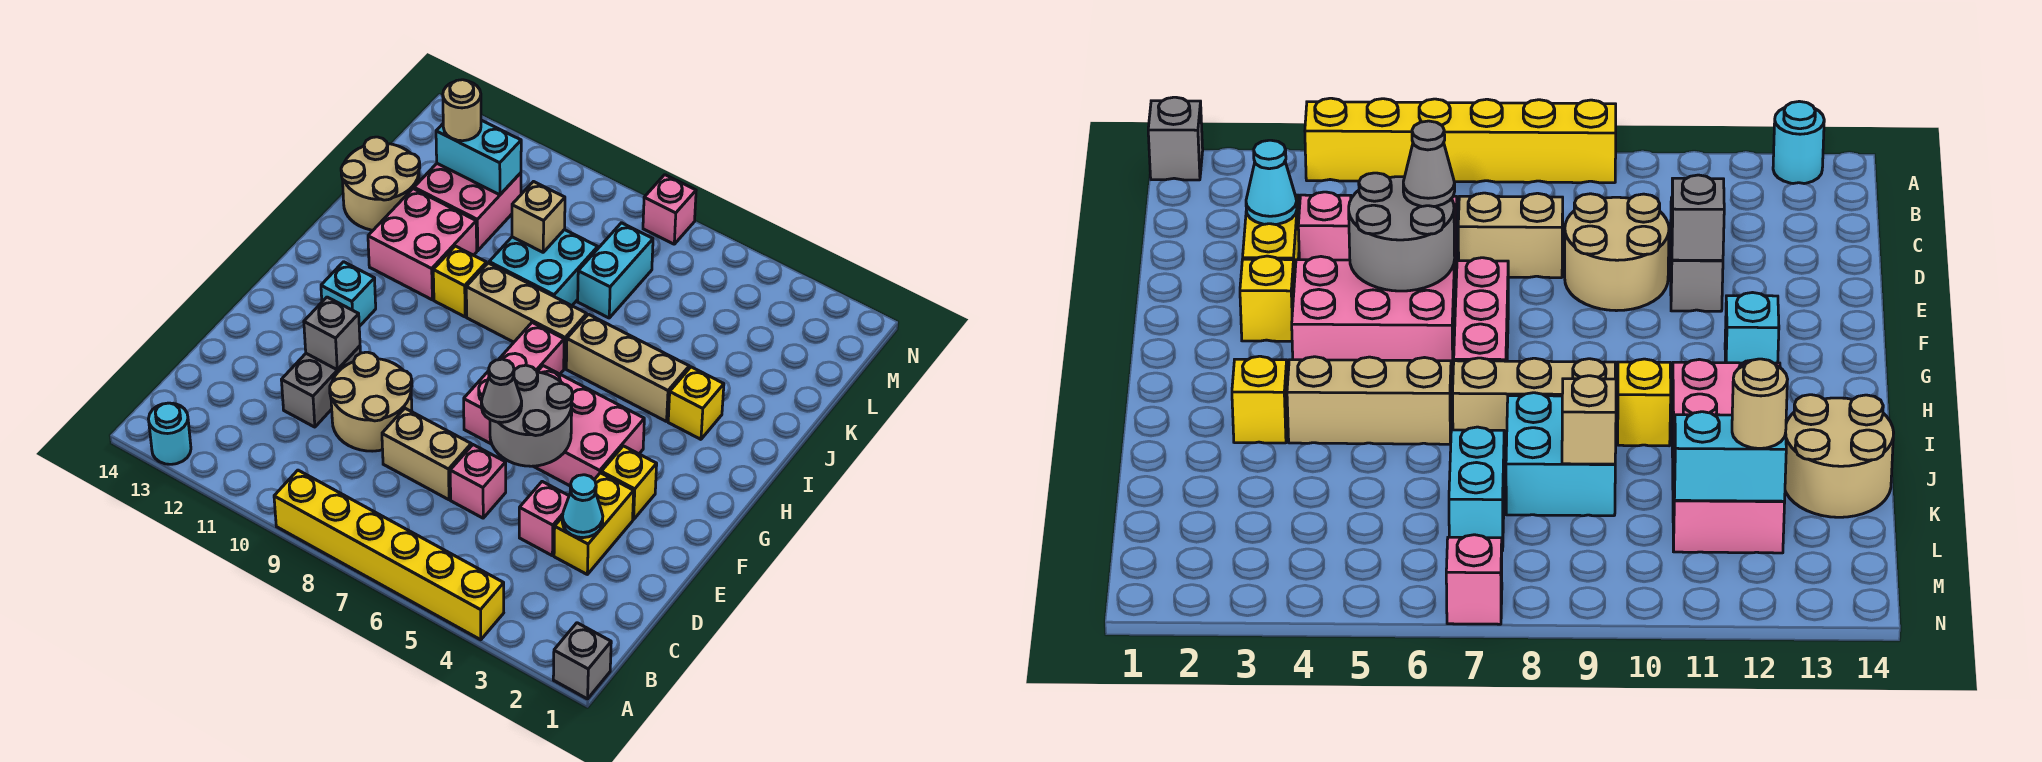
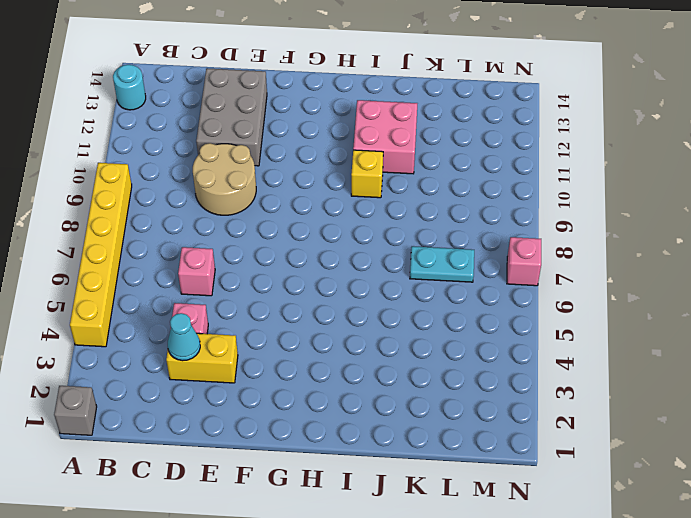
grey brick D11:E13 level 1 -> grey brick D11:E11 level 1
cyan plate K7:L7 level 1 -> cyan brick K7:L7 level 1
none -> tan brick D7:D8 level 1
none -> yellow brick F3 level 1
none -> pink brick F4:G6 level 1
none -> pink brick F7:H7 level 1

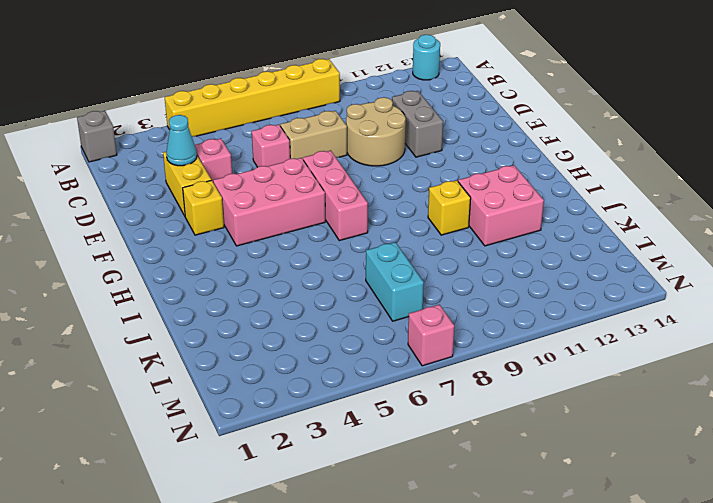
none -> cyan brick G12 level 1
none -> yellow brick I3 level 1
none -> tan brick I4:I6 level 1
none -> tan brick I7:I9 level 1

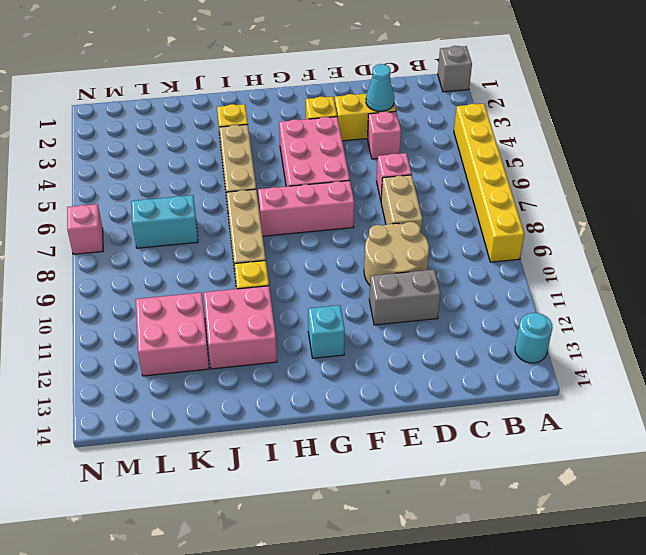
none -> cyan brick J8:K9 level 1
none -> tan round brick J13:K14 level 1
none -> grey round brick E5:F6 level 2
none -> grey brick E11 level 2

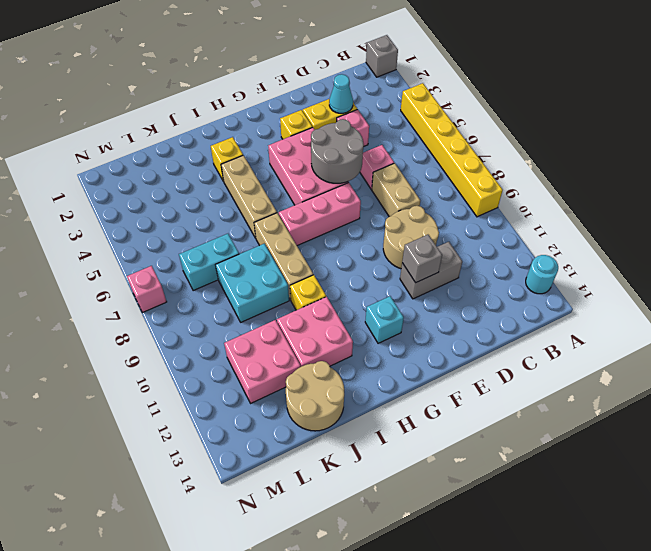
none -> tan brick K9 level 2
none -> cyan brick L11:L12 level 2
none -> grey cone E6 level 3
none -> tan round brick L12 level 3

